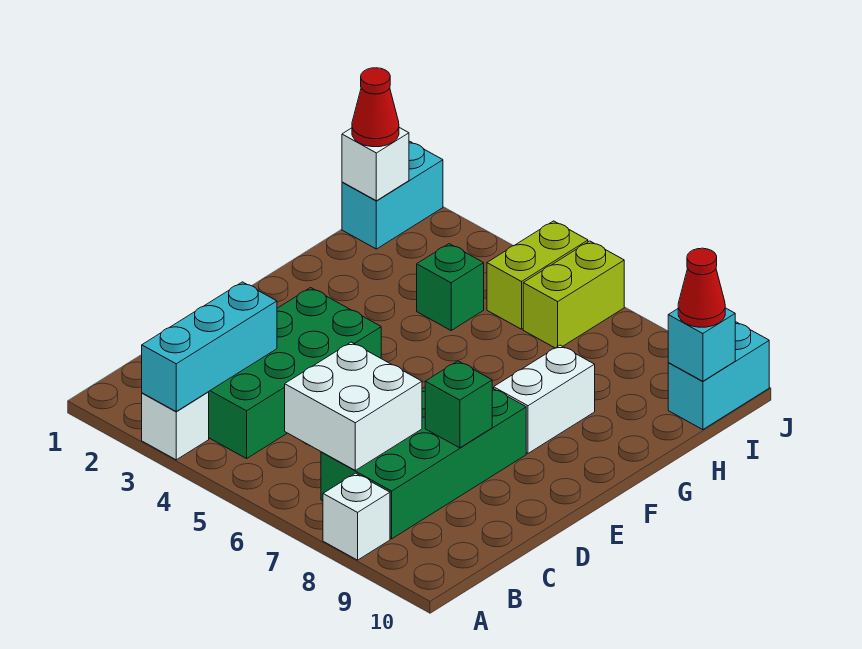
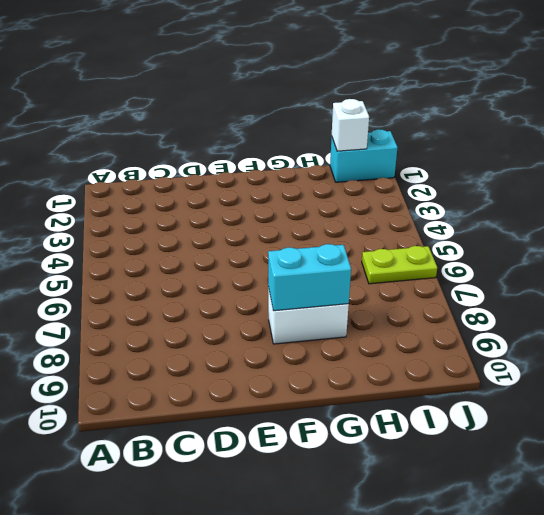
cyan brick F8:G8 level 2 -> cyan brick I10:J10 level 1
lime plate I6:J6 level 1 -> lime brick I6:J6 level 1
none -> white brick A3 level 1
none -> white brick A8 level 1
none -> green brick B3:E4 level 1

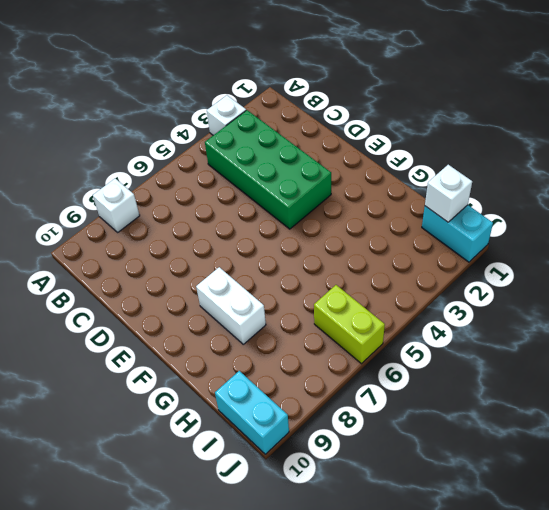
none -> green brick B7:E8 level 1
none -> green brick H4 level 1
none -> lime brick I5:J5 level 1

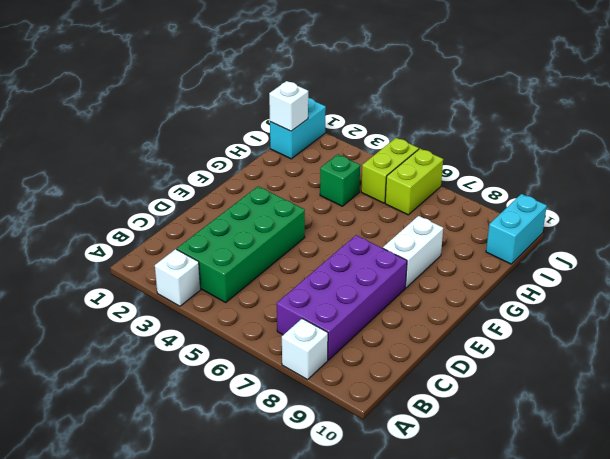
purple brick B7:E8 level 1 -> green brick B7:E8 level 1
none -> cyan brick A3:C3 level 2
none -> white brick B6:C7 level 2
none -> green brick D8 level 2

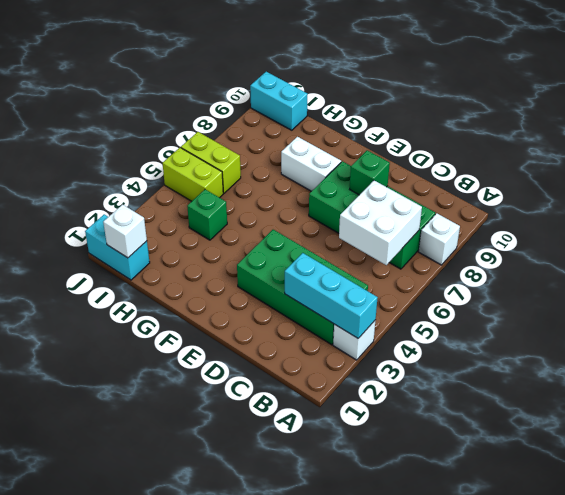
none -> cyan brick I10 level 2
none -> red cone I1 level 3
none -> red cone I10 level 3

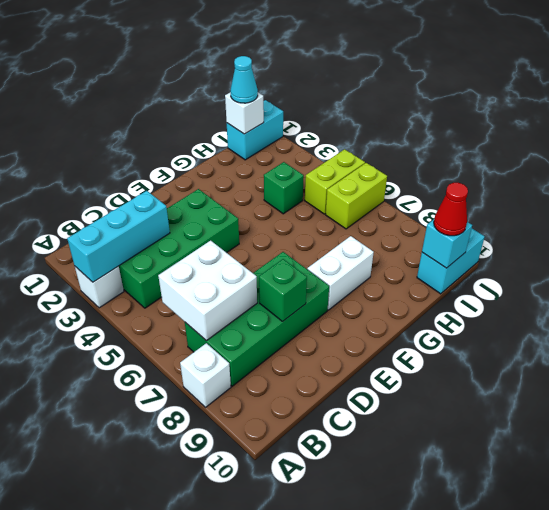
cyan cone I1 level 3 -> red cone I1 level 3

